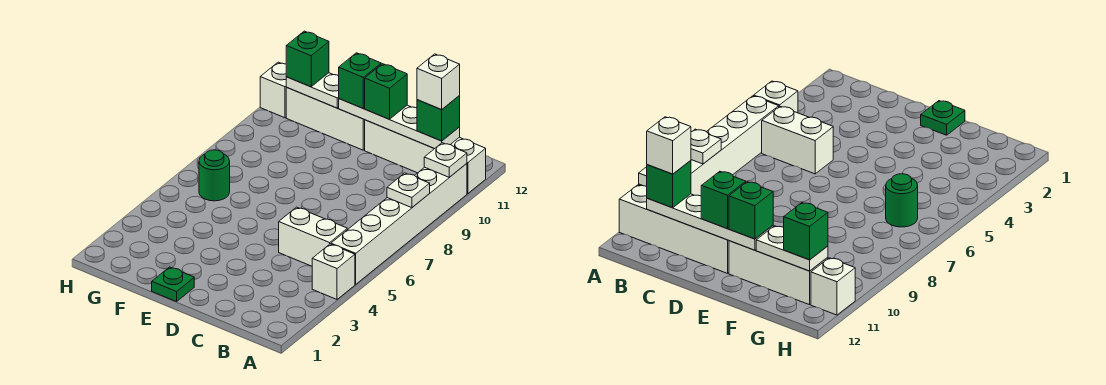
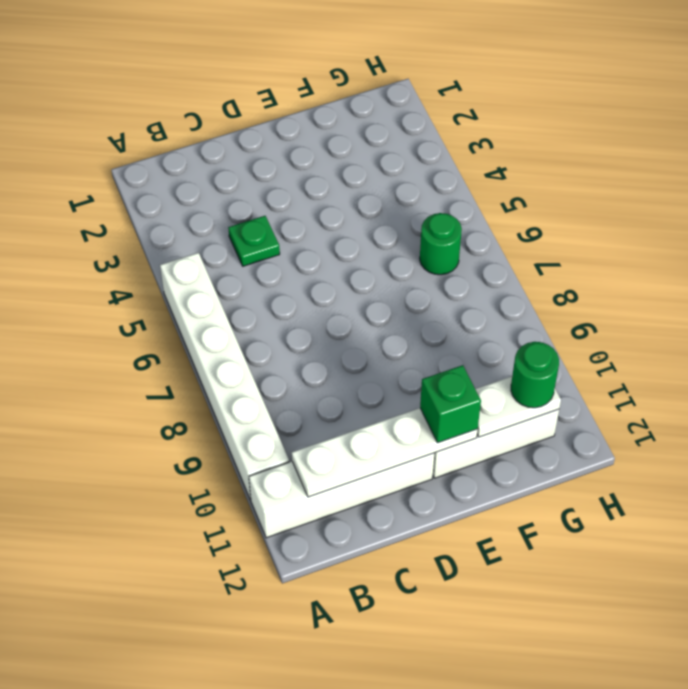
green plate C4 level 1 -> green plate E1 level 1
green round brick G11 level 3 -> green brick G11 level 3
none -> white brick A4 level 1
none -> white brick B5:C5 level 1
none -> white brick H11 level 1

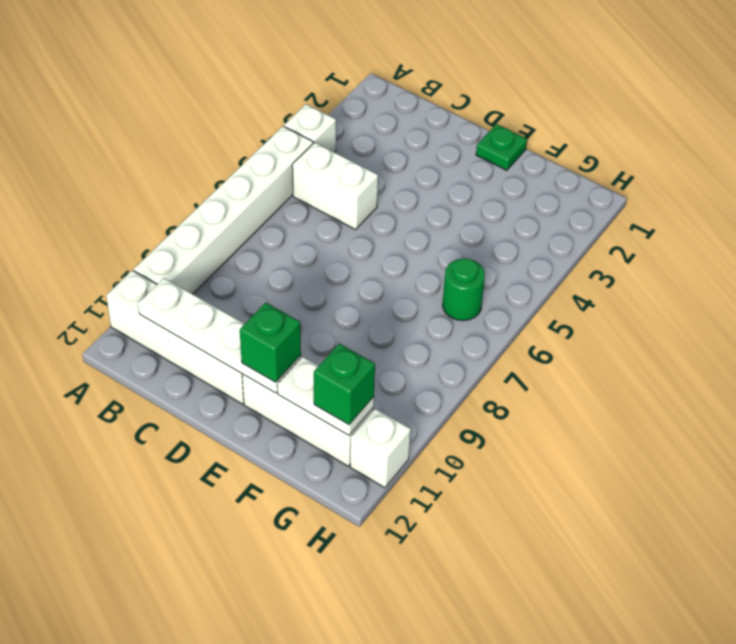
none -> white plate A8 level 2
none -> white plate A10 level 2
none -> green brick B11 level 3

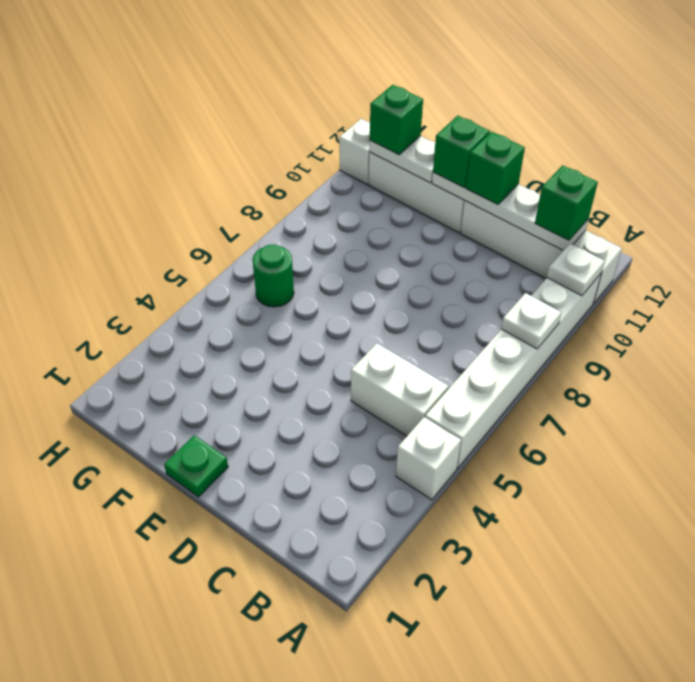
none -> white brick B11 level 4

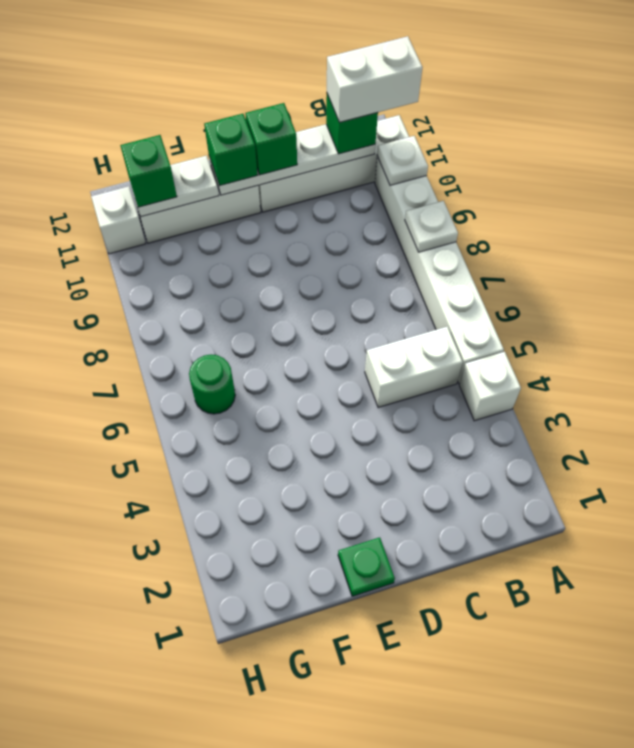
white brick A11:B11 level 4 -> white brick B11 level 4

